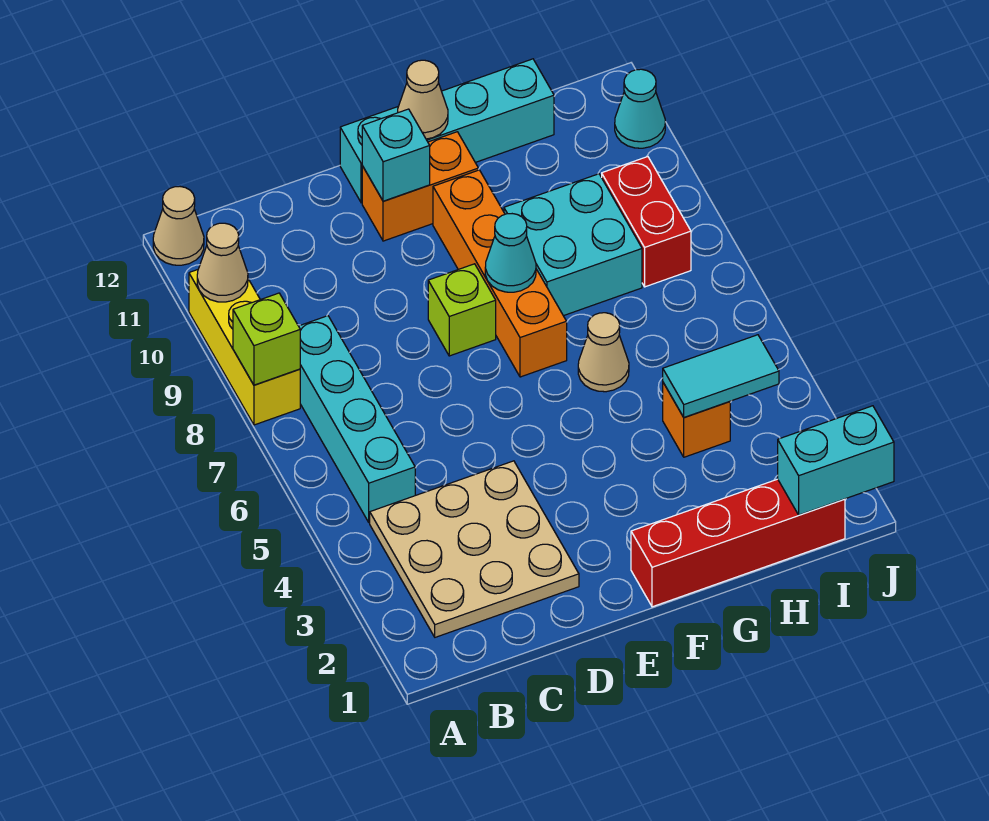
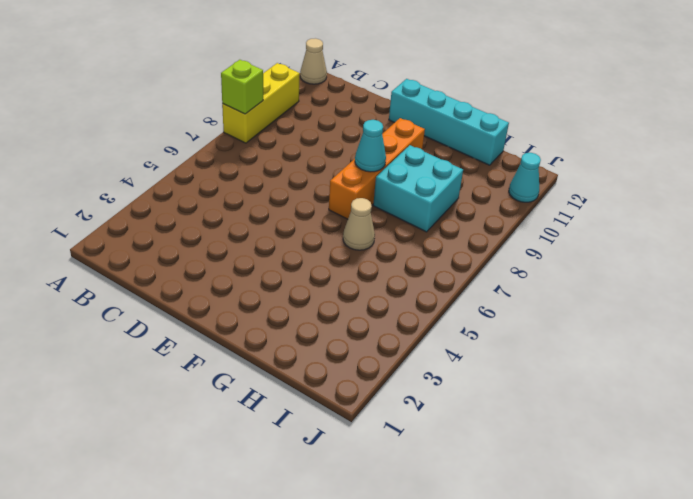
none -> tan plate B2:D4 level 1
none -> cyan brick B5:B8 level 1
none -> lime brick E8 level 1

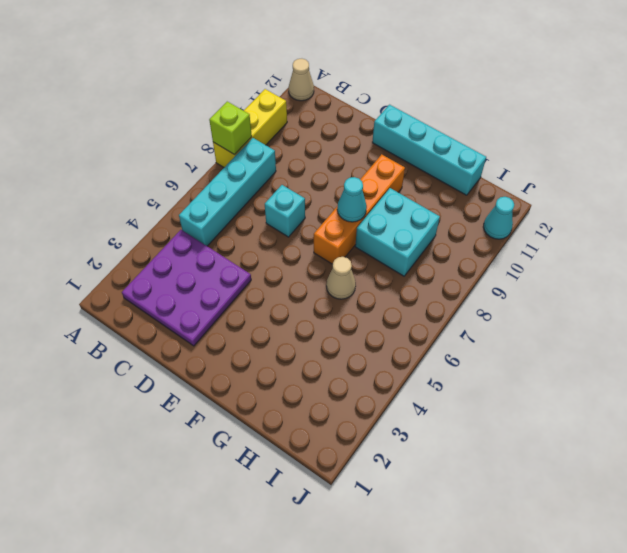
purple plate B2:D4 level 1 -> tan plate B2:D4 level 1
cyan brick D7 level 1 -> cyan brick E11 level 2
none -> lime brick E8 level 1
none -> orange brick E11:F11 level 1
none -> red brick F1:I1 level 1

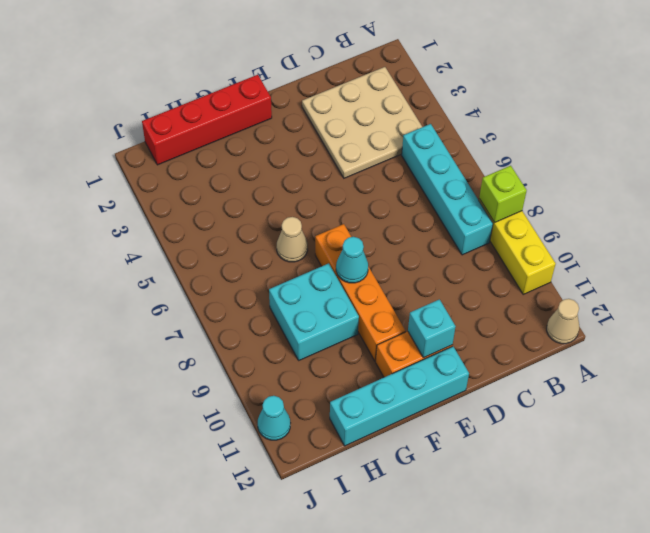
none -> lime brick E8 level 1
none -> orange brick H4 level 1
none -> red brick I8:I9 level 1

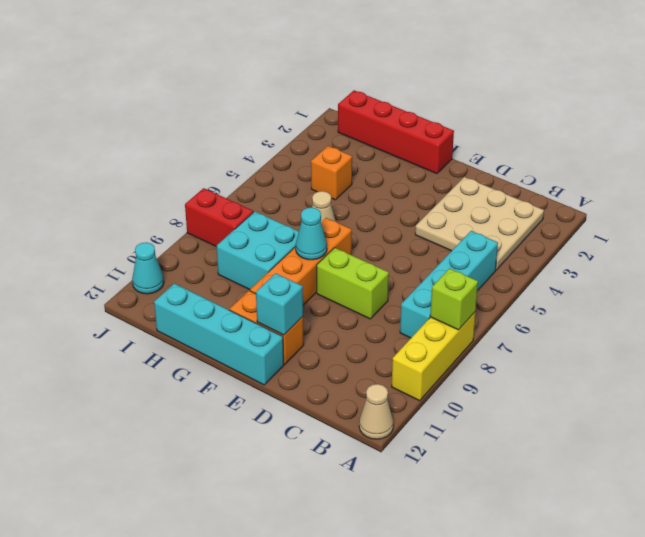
lime brick D8:E8 level 1 -> lime brick E8 level 1
red brick I8:J8 level 1 -> red brick I8:I9 level 1
none -> tan cone A10 level 2
none -> tan cone F12 level 2
none -> cyan tile H4:I4 level 2

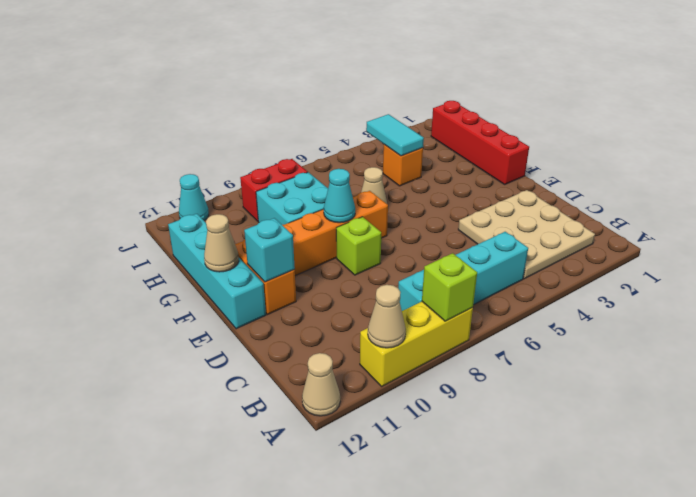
none -> cyan brick I1:J1 level 2

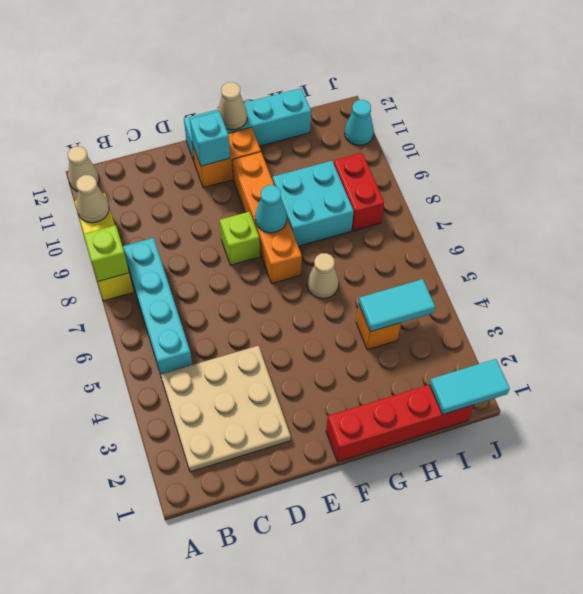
cyan tile I1:J1 level 2 -> cyan brick I1:J1 level 2

